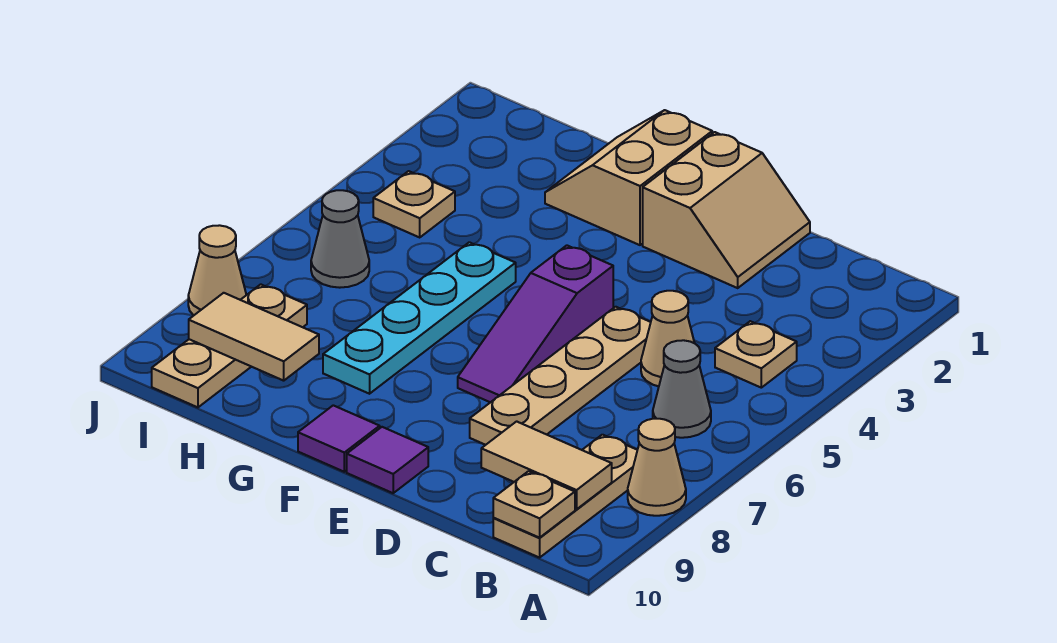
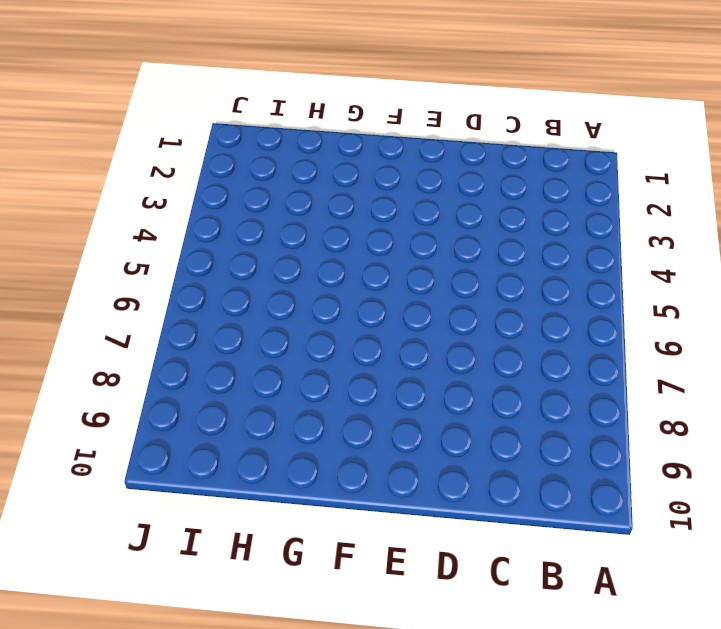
none -> tan cone A8 level 1
none -> tan plate B4 level 1
none -> grey cone B6 level 1

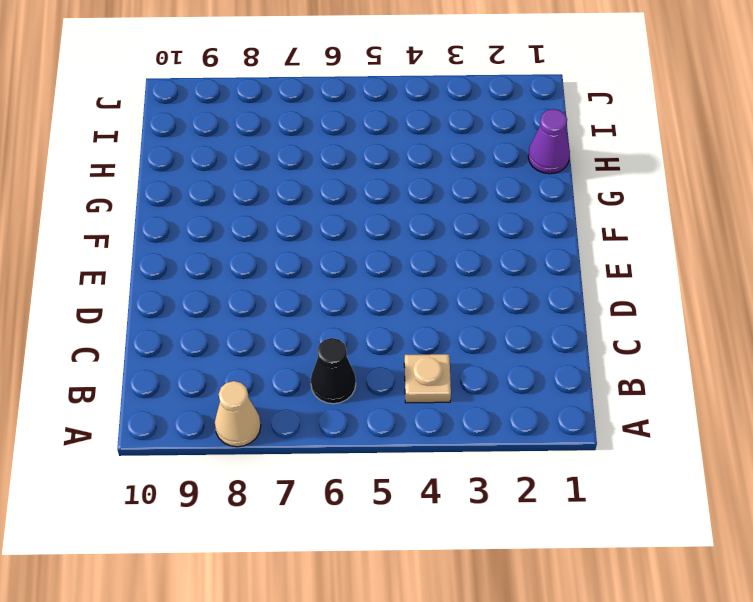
black cone B6 level 1 -> grey cone B6 level 1
purple cone H1 level 1 -> none
none -> tan plate B8:B10 level 1
none -> tan cone C5 level 1
none -> tan slope D1:E2 level 1 top E

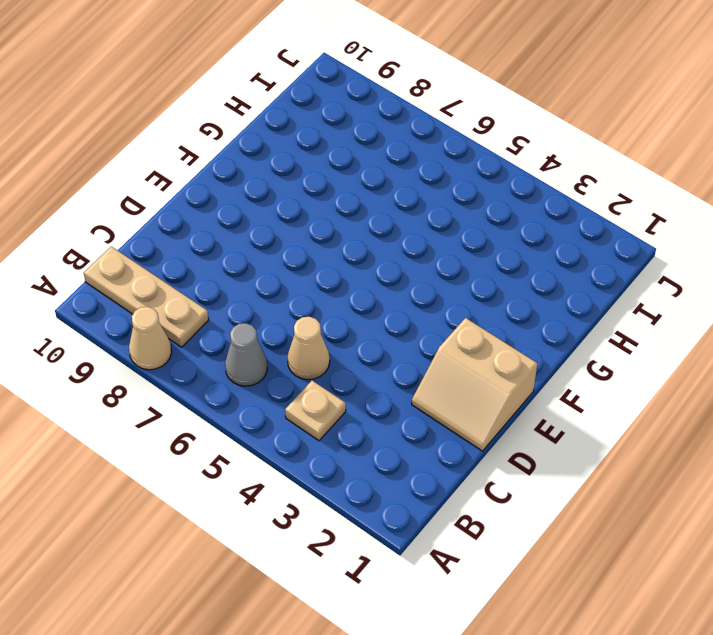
none -> tan plate D5:D8 level 1
none -> purple slope E5:E7 level 1 top 5
none -> purple tile E10 level 1

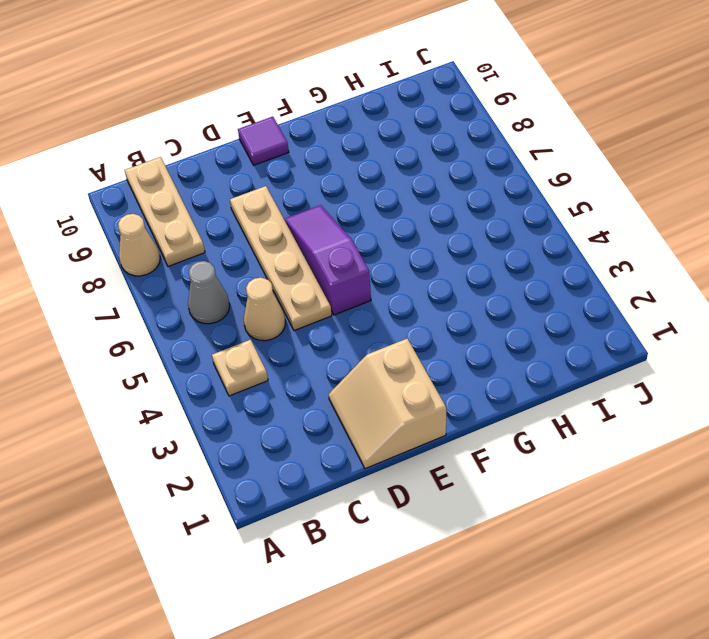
none -> tan slope F1:G2 level 1 top F
none -> purple tile F10 level 1
none -> cyan plate G5:G8 level 1

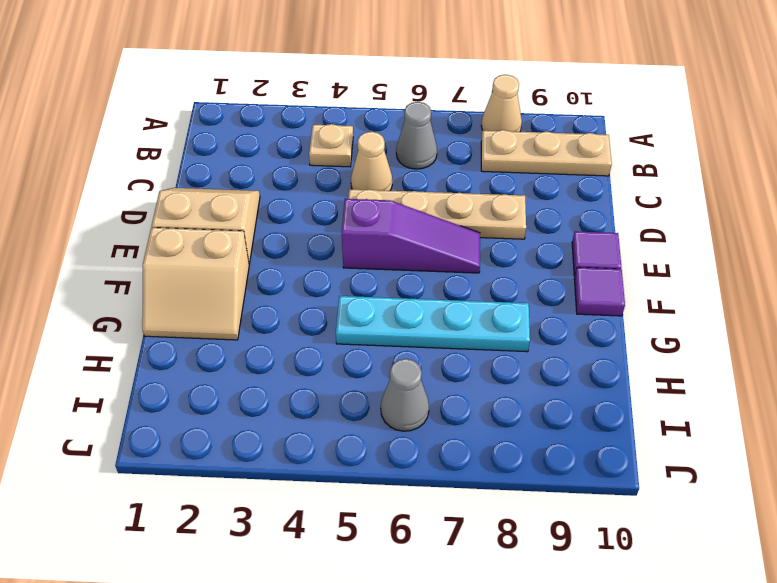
none -> tan plate I4 level 1
none -> tan plate I8:I10 level 1
none -> tan cone J8 level 1

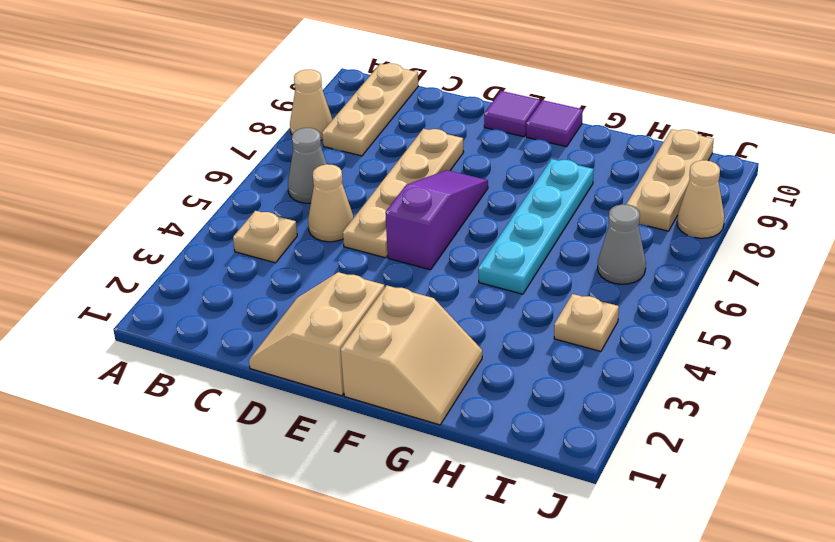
none -> tan tile B9:C9 level 2
none -> tan plate B10 level 2
none -> tan tile H9:I9 level 2

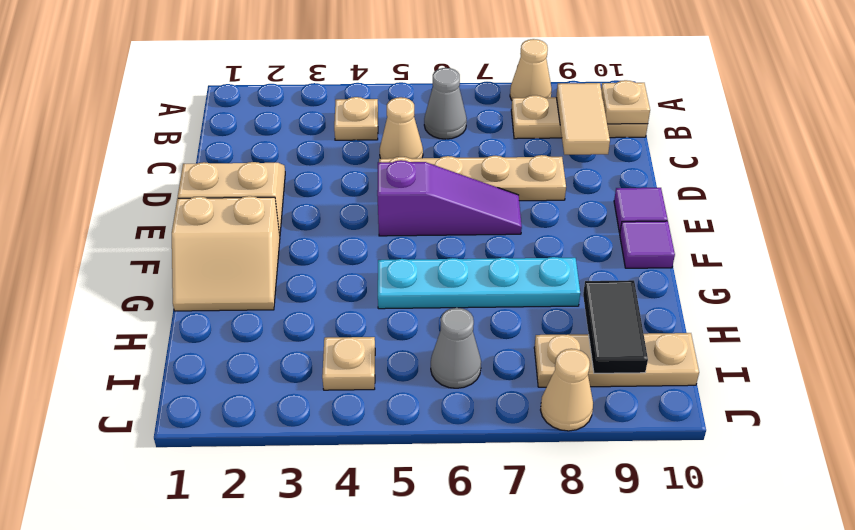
black tile H9:I9 level 2 -> tan tile H9:I9 level 2

